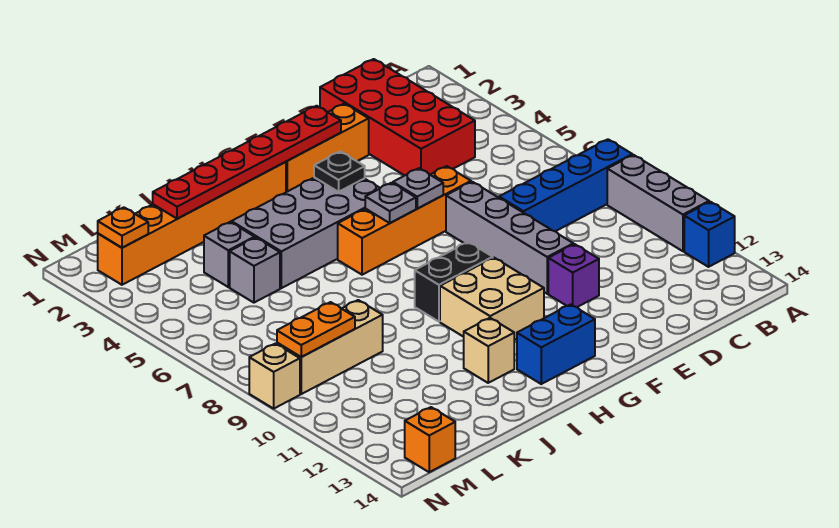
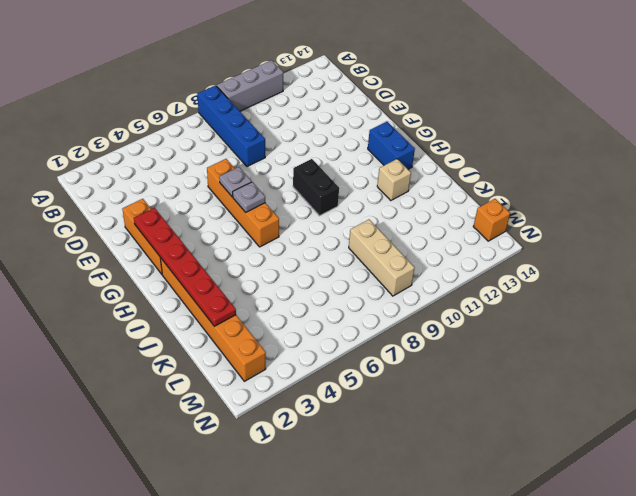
none -> blue brick A12 level 1
none -> red brick C1:D4 level 1
none -> grey brick E7:E10 level 1

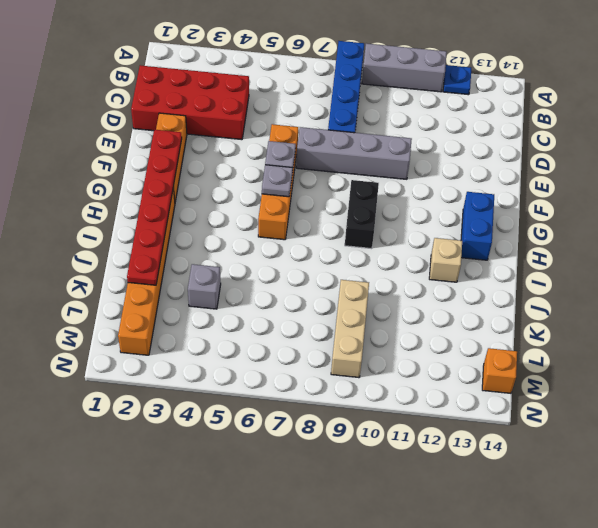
blue plate A12 level 1 -> blue brick A12 level 1
none -> purple brick E11 level 1
none -> grey brick G4:J5 level 1
none -> tan brick G10:H11 level 1

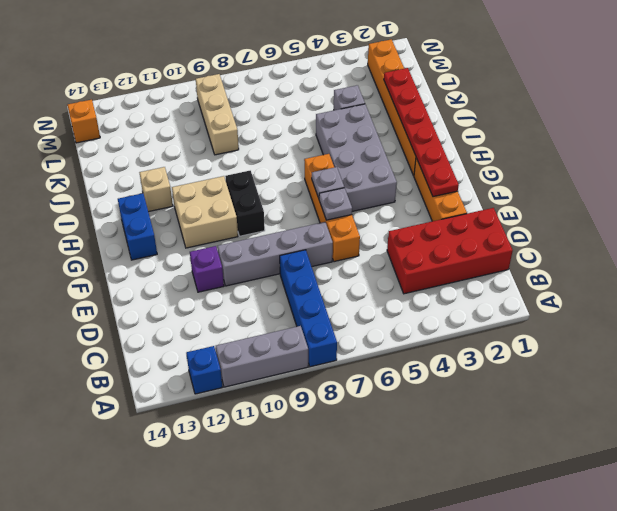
none -> grey brick K5 level 1
none -> tan brick N9 level 1
none -> black plate G4 level 2

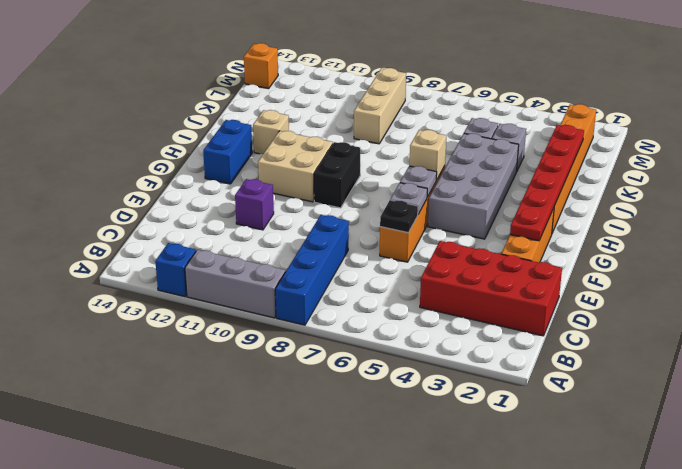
black plate E6 level 2 -> black plate G4 level 2
tan brick H6 level 2 -> tan brick N9 level 1
none -> grey brick E7:E10 level 1
none -> orange plate L9:M9 level 2
none -> orange plate M2 level 2

